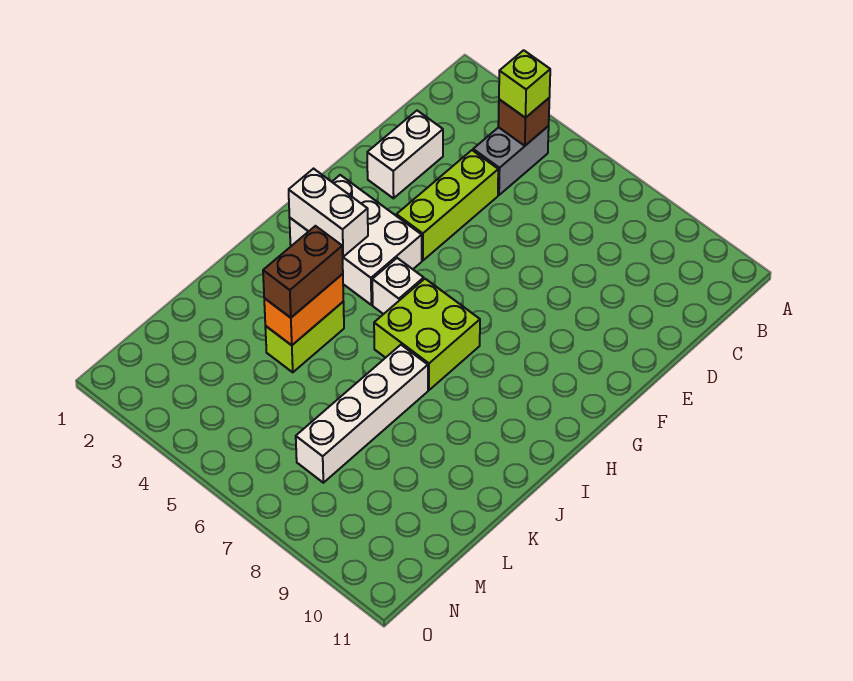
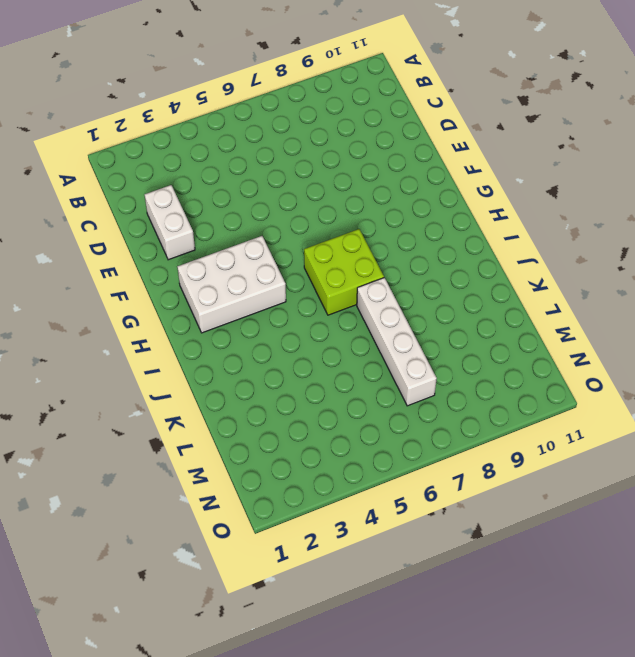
none -> grey brick B4:C4 level 1
none -> lime brick D4:F4 level 1
none -> white brick H5 level 1

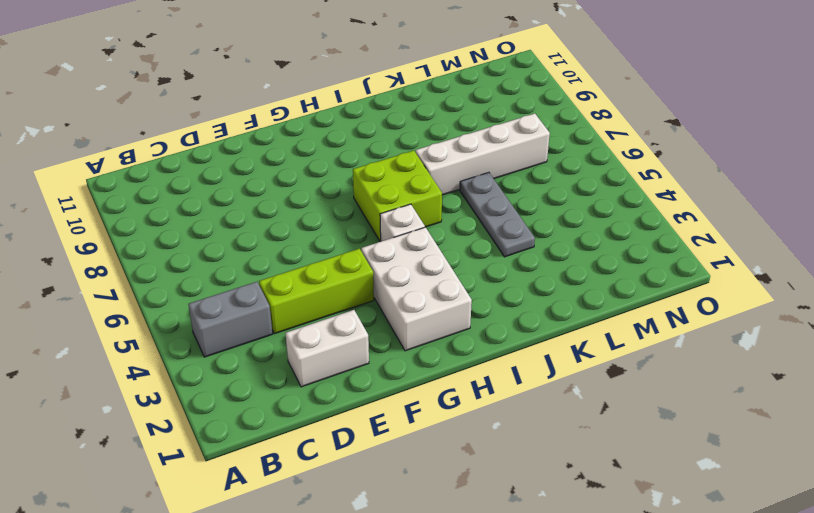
grey plate K4:K6 level 1 -> lime brick J4:K4 level 1
none -> brown brick B4 level 2
none -> white brick H2:H3 level 2
none -> orange brick J4:K4 level 2

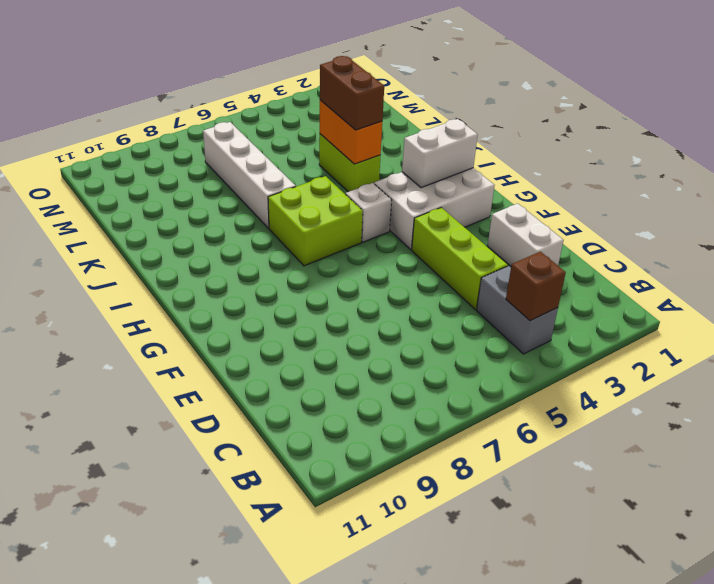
none -> lime brick B4 level 3

